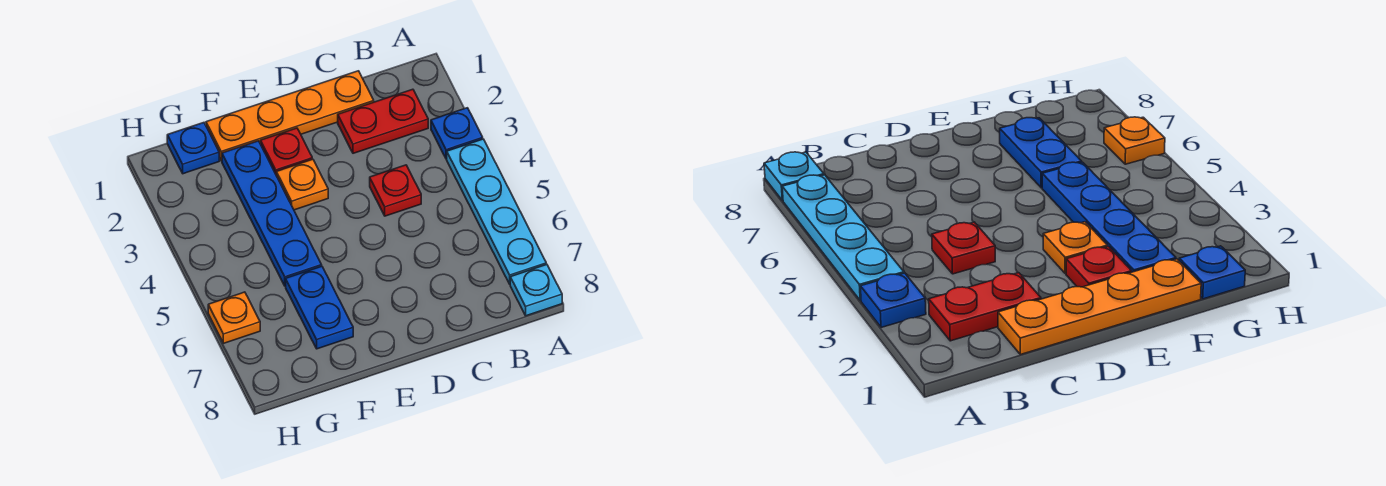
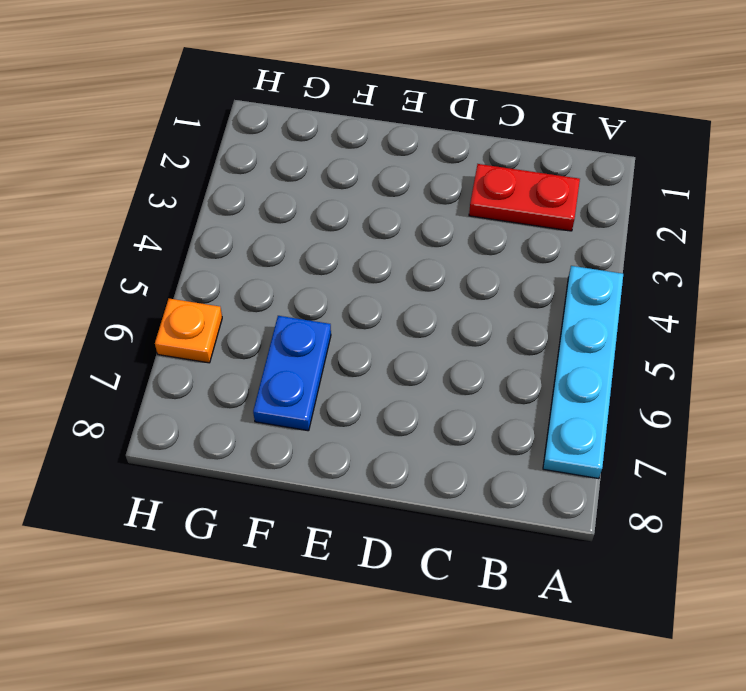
none -> blue plate A3 level 1
none -> cyan plate A8 level 1
none -> orange plate C1:F1 level 1

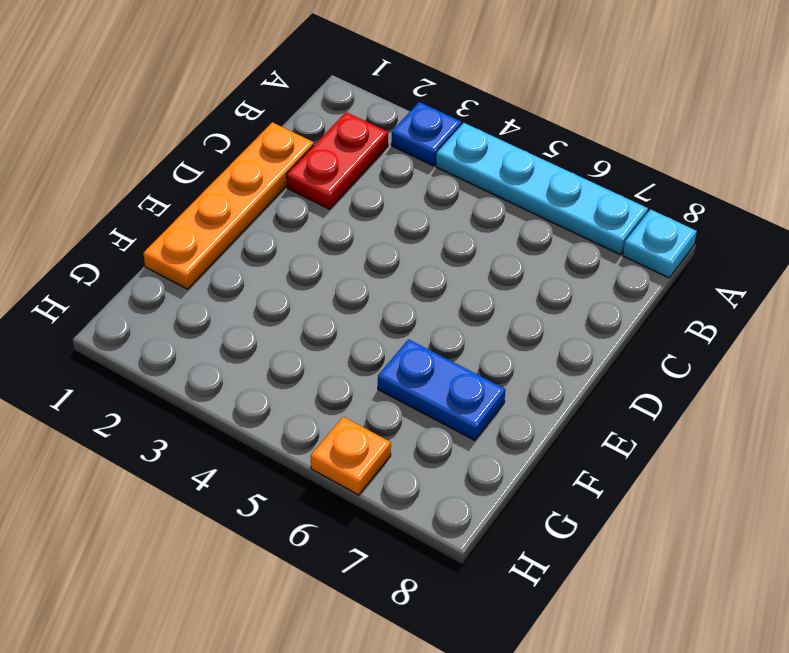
none -> red plate C4 level 1
none -> red plate E2 level 1
none -> orange plate E3 level 1

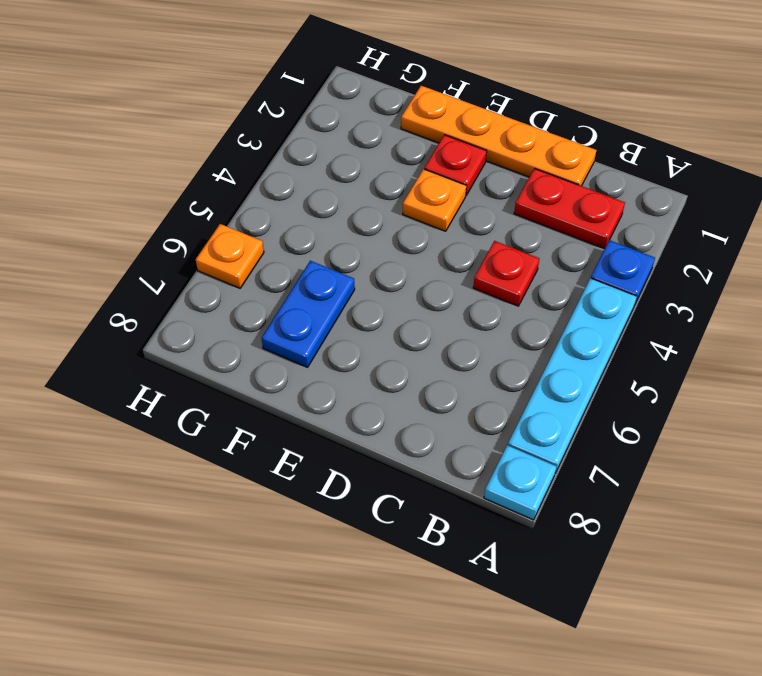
none -> blue plate F2:F5 level 1
none -> blue plate G1 level 1

